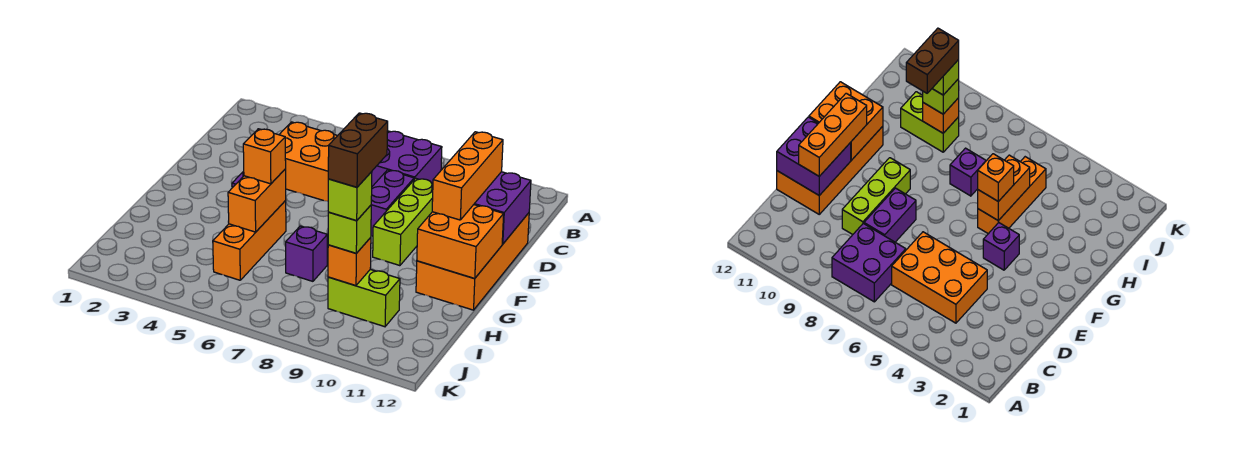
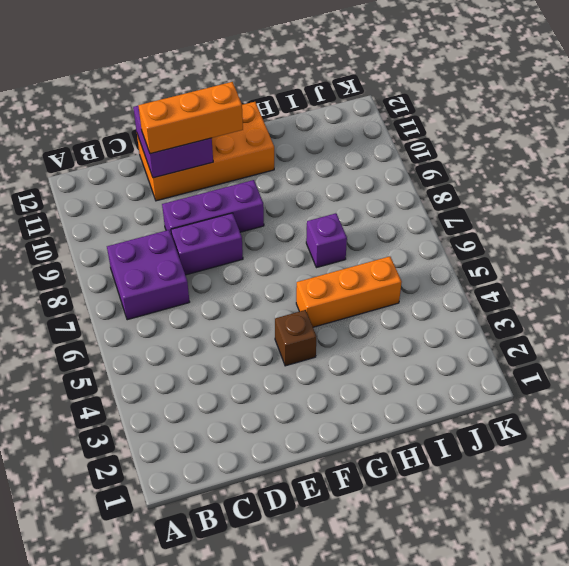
purple brick D9:F9 level 1 -> lime brick D9:F9 level 1
brown brick F4 level 1 -> purple brick F4 level 1
none -> orange brick C4:D6 level 1
none -> lime brick I9:I10 level 1
none -> orange brick F11:G12 level 2

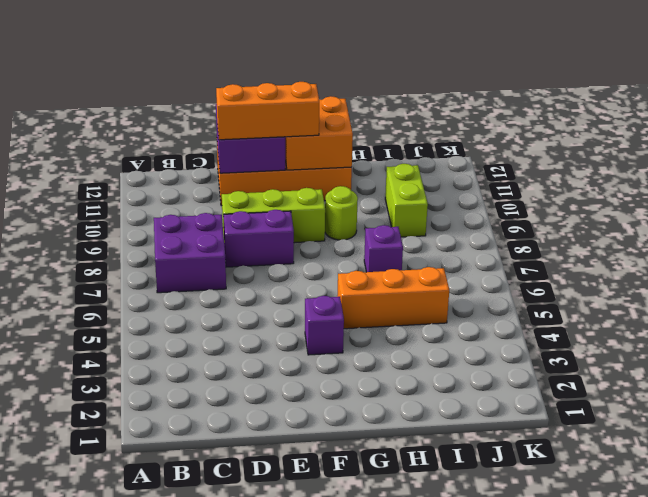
lime round brick G9 level 1 -> none
none -> orange brick C4:D6 level 1
none -> orange brick G5:H5 level 2
none -> orange brick I9 level 2

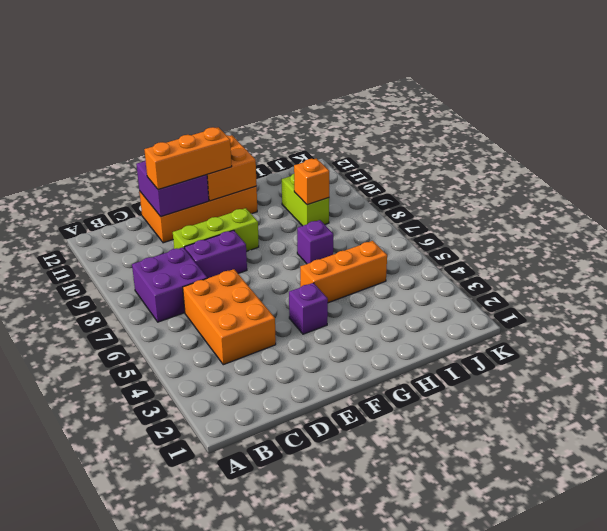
none -> orange brick G5:H5 level 2
none -> orange brick G5 level 3
none -> lime brick I9 level 3

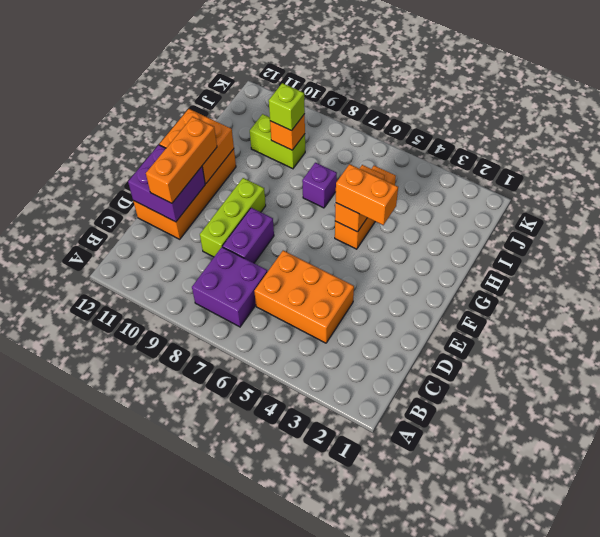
orange brick G4:G5 level 3 -> orange brick G5 level 3
none -> purple brick F4 level 1
none -> lime brick I9 level 4
none -> brown brick H9:I9 level 5

